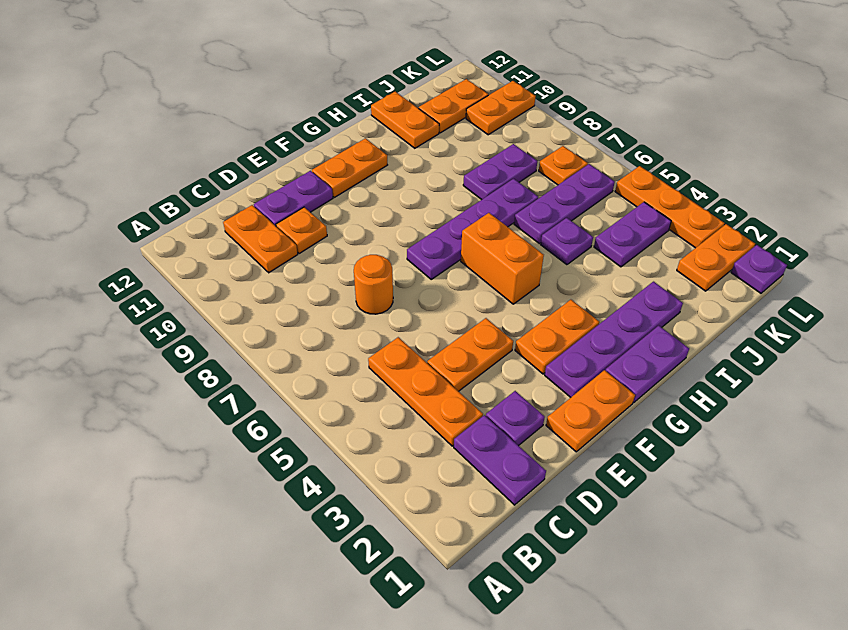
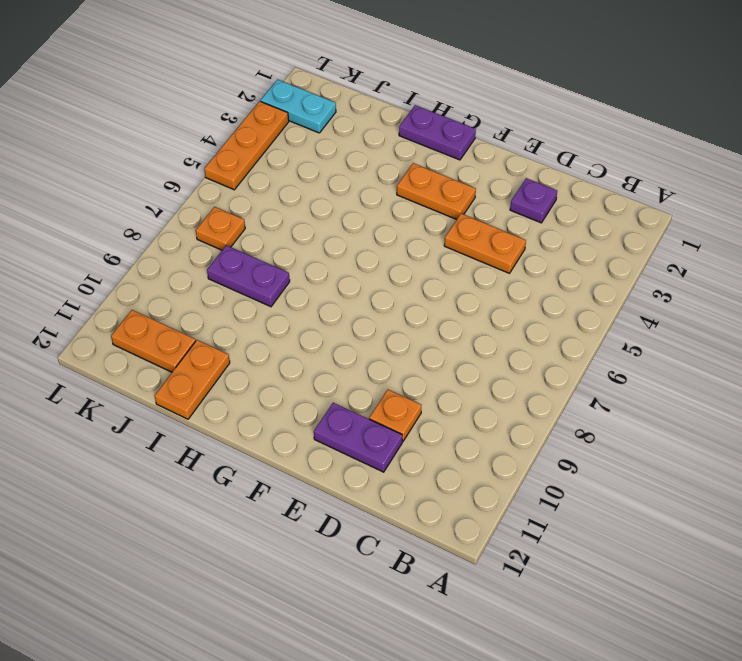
cyan plate K2:L2 level 1 -> orange plate K2:L2 level 1
none -> purple plate C1:C2 level 1
none -> orange plate C3:C5 level 1
none -> orange plate C10:C11 level 1

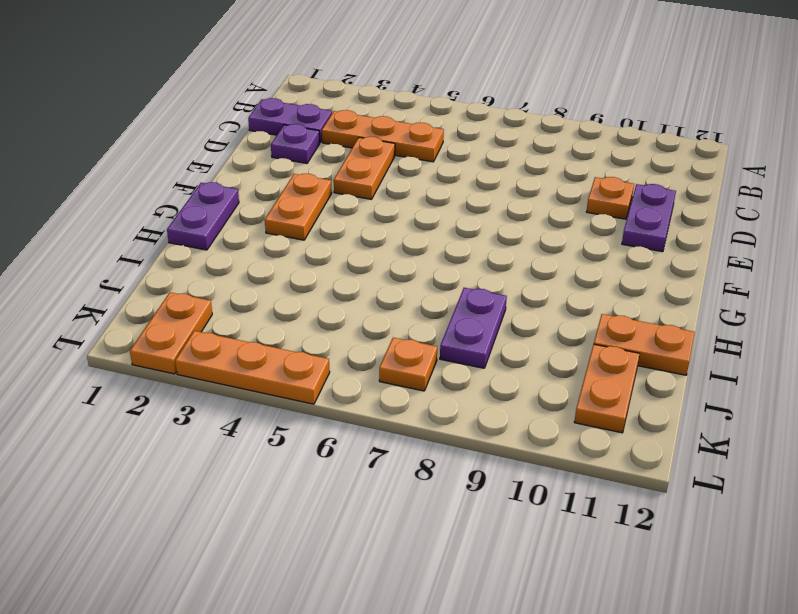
none -> orange plate C10:C11 level 1
none -> orange round brick D7 level 1
none -> orange plate E1:F1 level 1

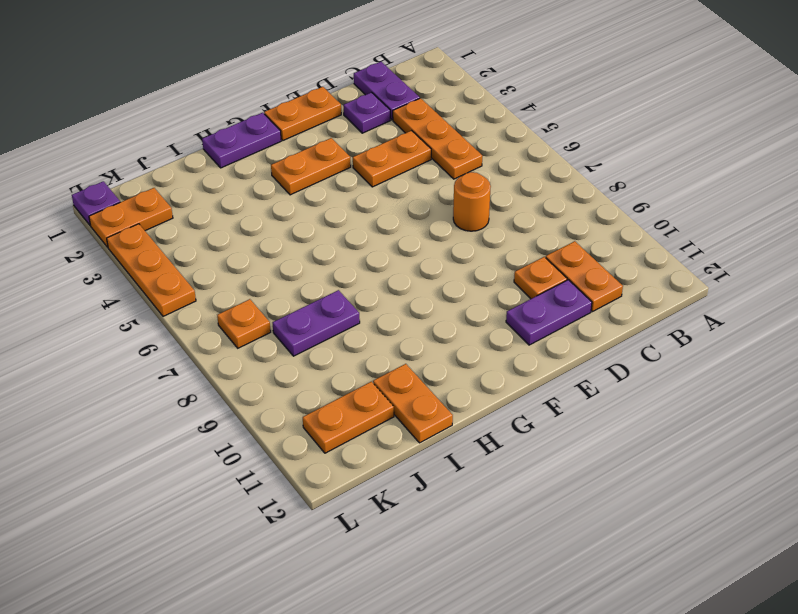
none -> purple plate F2:I2 level 1
none -> purple plate F7:I7 level 1
none -> orange plate F11:G11 level 1

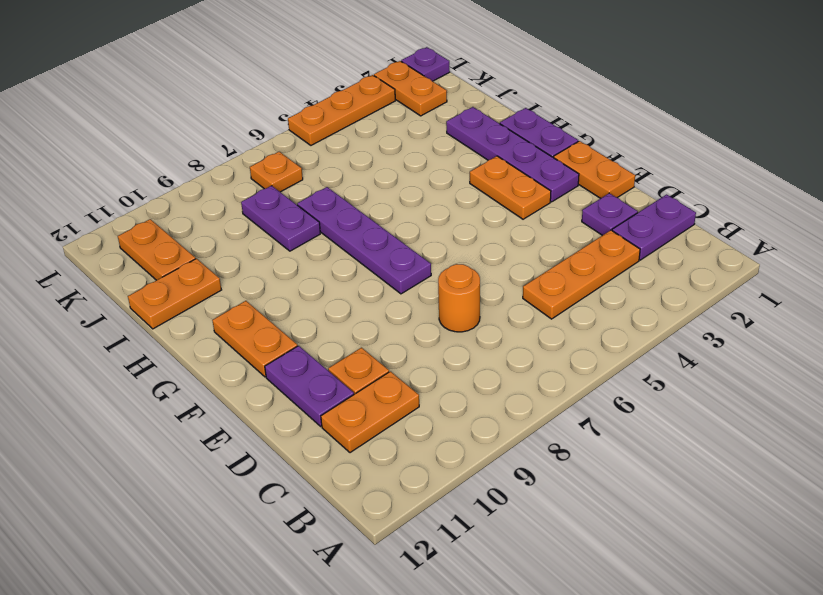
none -> orange plate D4:E4 level 1
none -> orange brick G5:G6 level 1
none -> purple plate I5 level 1

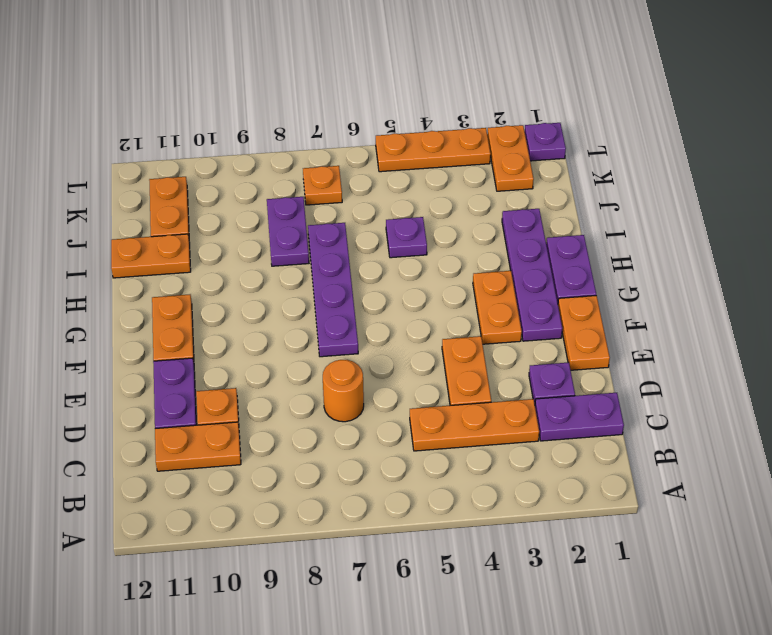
none -> orange brick G5:G6 level 1
none -> purple plate I6:K6 level 1
none -> purple plate J4:K4 level 1

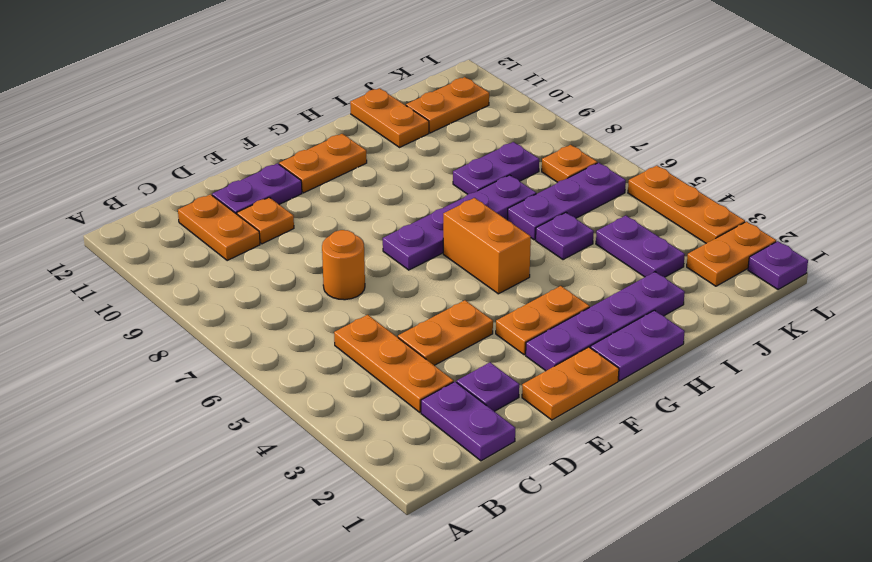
purple plate J3:J4 level 1 -> purple plate J4:K4 level 1
none -> orange plate K10:L10 level 1

